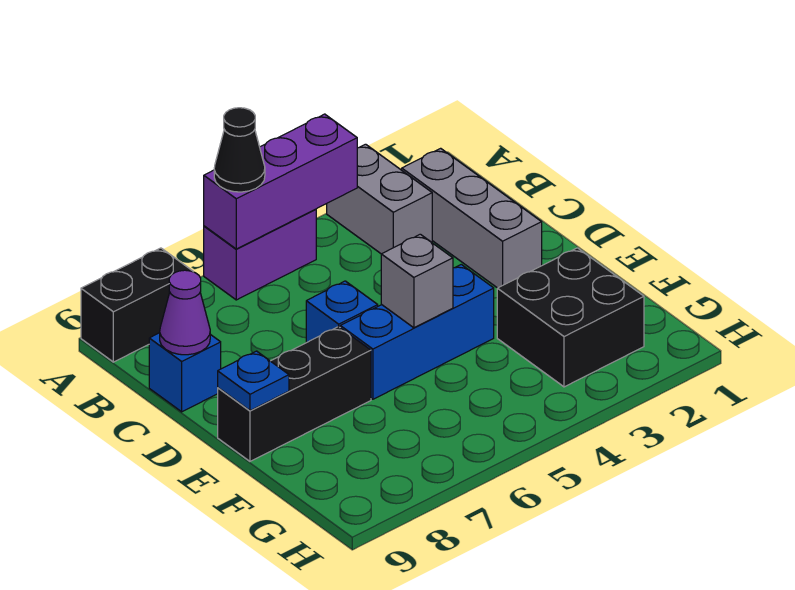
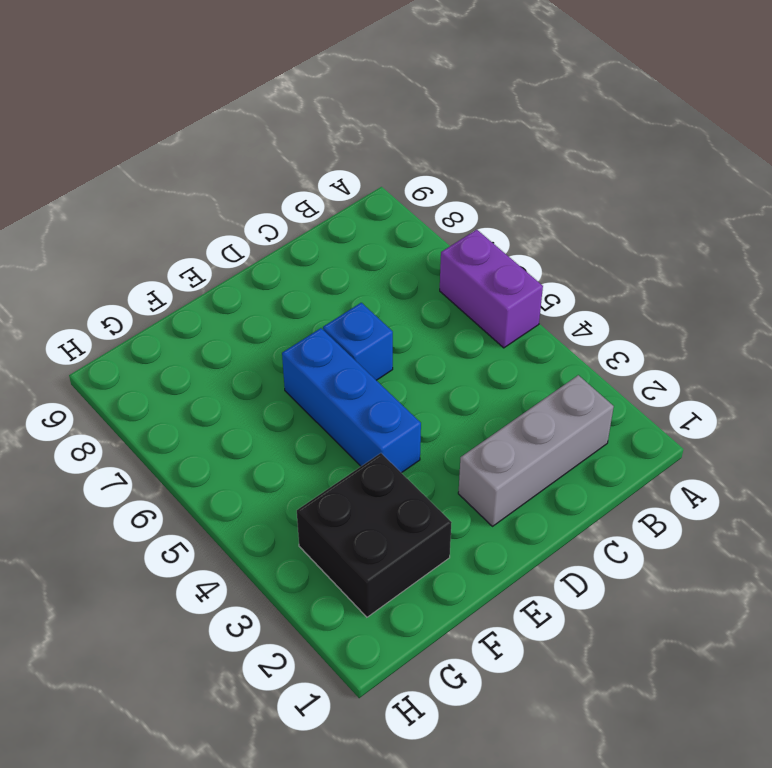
none -> grey brick A3:B3 level 1
none -> black brick A8:A9 level 1
none -> blue brick C9 level 1

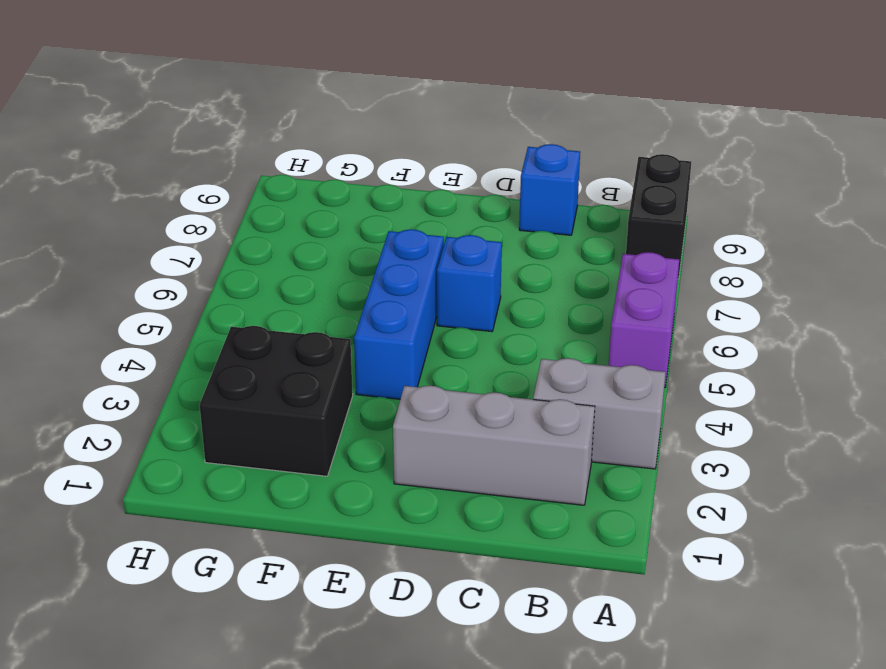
none -> black brick E7:E9 level 1
none -> purple brick A4:A6 level 2
none -> purple cone C9 level 2

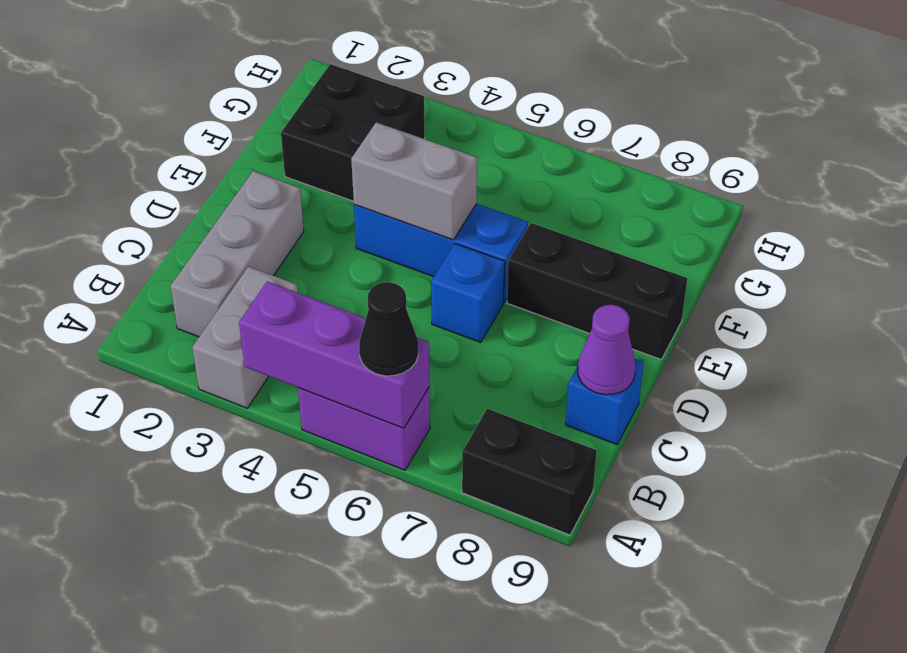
grey brick E4:E5 level 2 -> grey brick E5 level 2
none -> blue plate E9 level 2

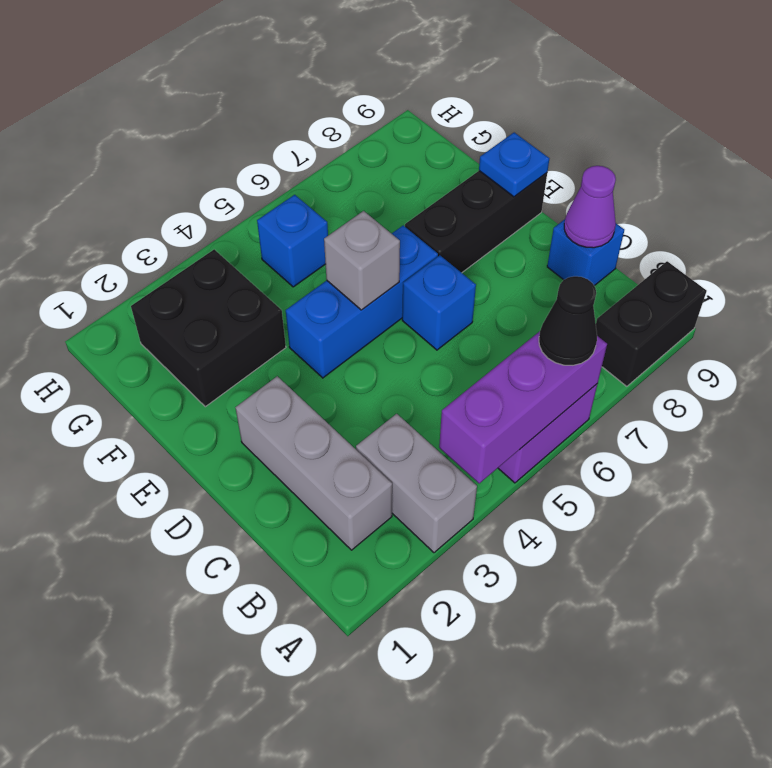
blue brick G5 level 1 -> none

